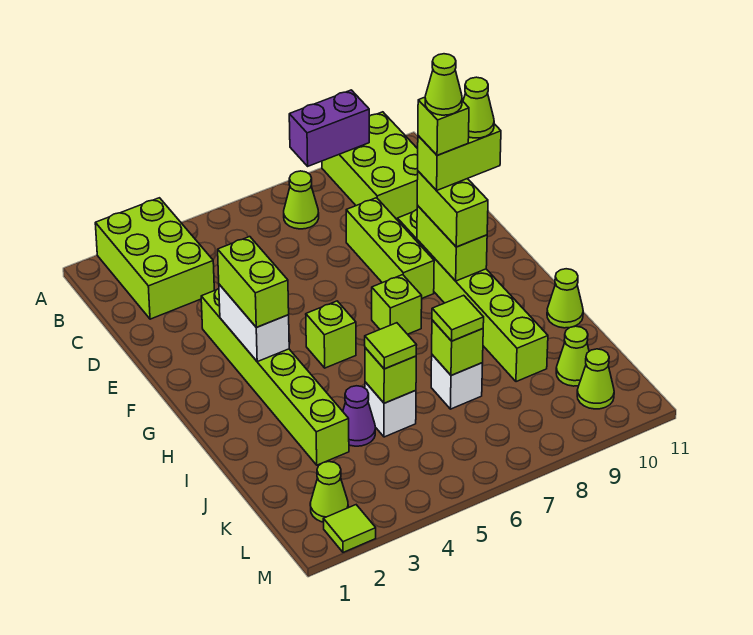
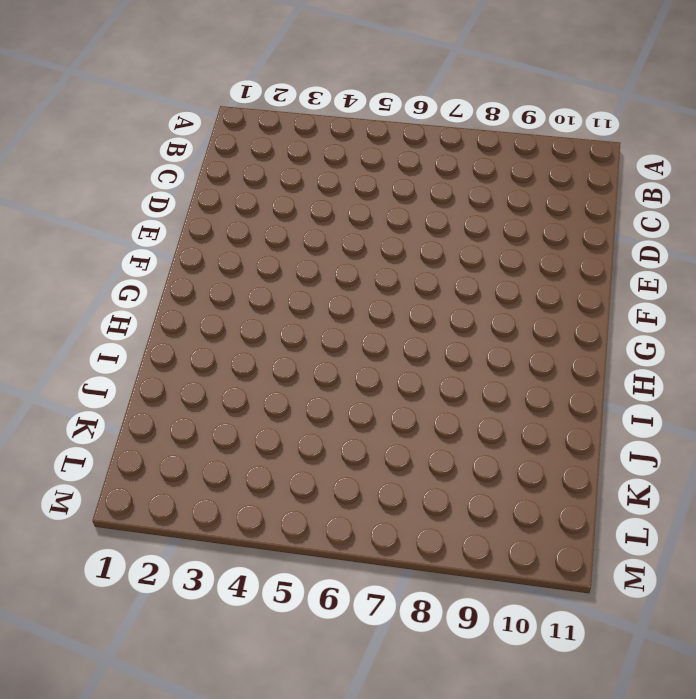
none -> lime brick A2:C3 level 1
none -> lime brick A9:C10 level 1
none -> lime cone B7 level 1

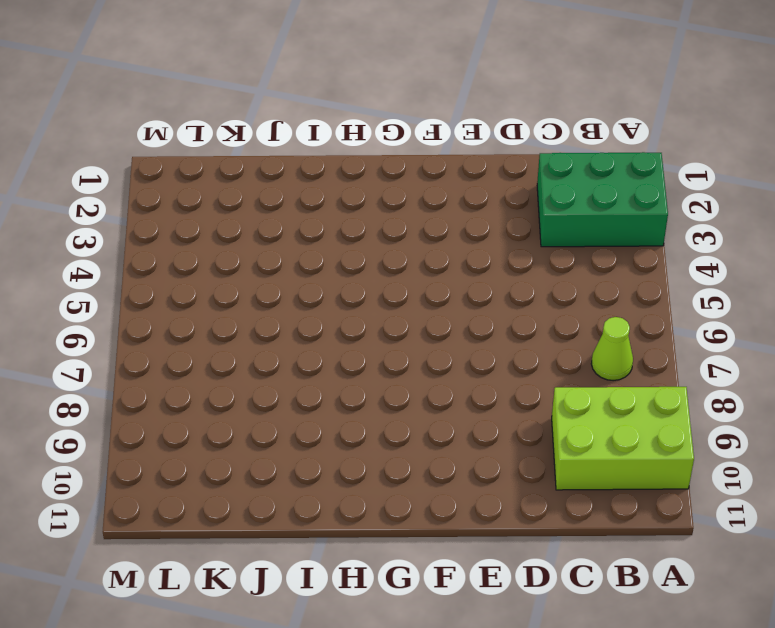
green brick A2:C3 level 1 -> lime brick A2:C3 level 1
none -> lime brick D8:F8 level 1
none -> lime brick E3:J3 level 1
none -> lime brick E9:J9 level 1

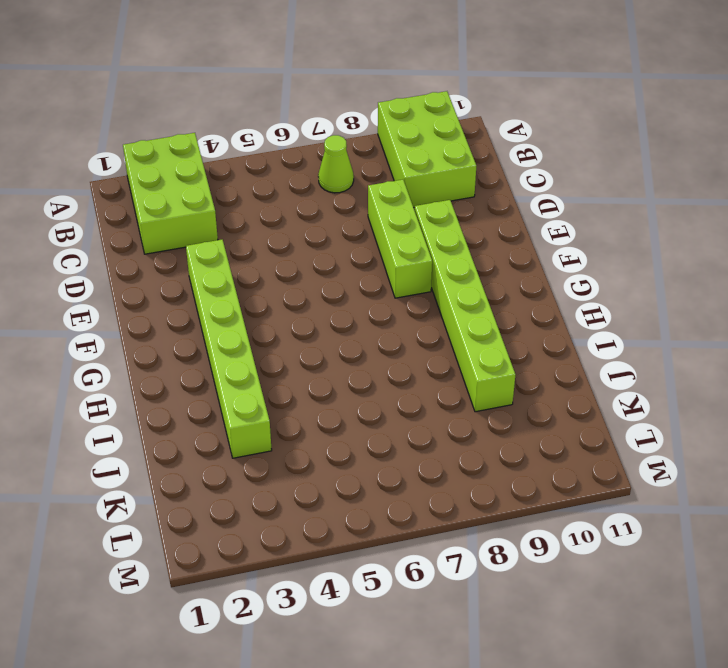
none -> lime brick G5 level 1
none -> lime brick G7 level 1
none -> lime cone I11 level 1

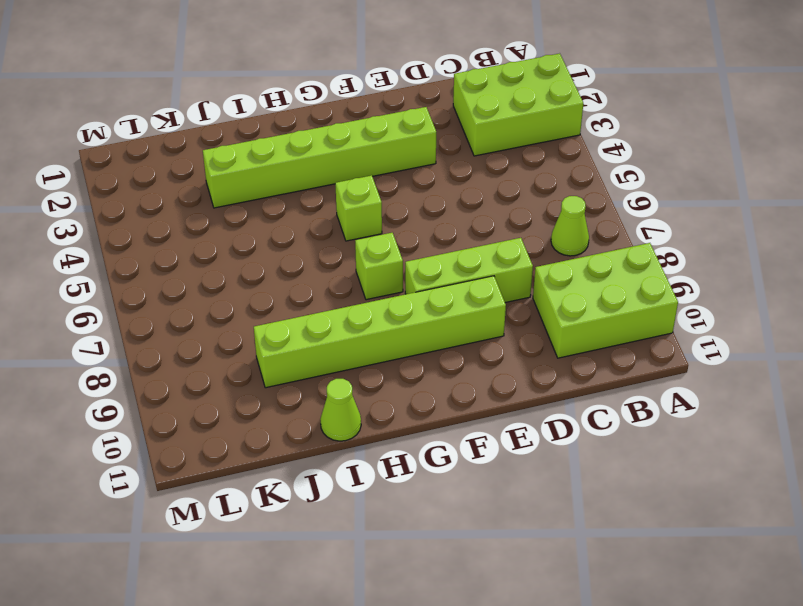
none -> purple cone J4 level 1
none -> white brick J5 level 1
none -> white brick J7 level 1

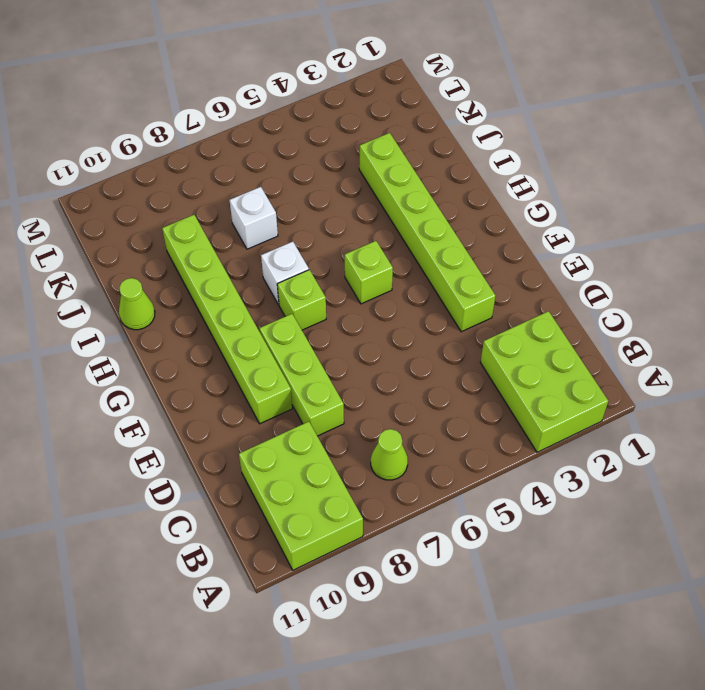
white brick H7 level 1 -> white brick J5 level 1
none -> purple cone J4 level 1
none -> lime cone K10 level 1
none -> lime cone L2 level 1

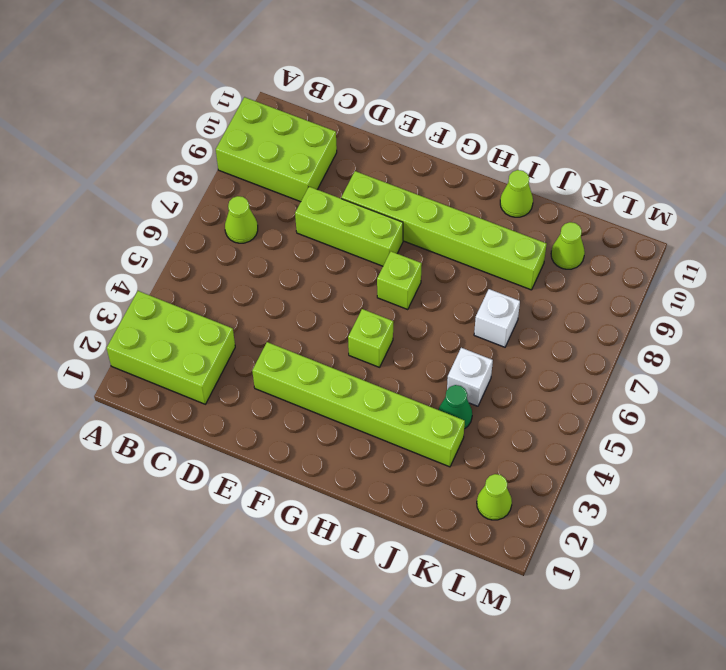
green cone J4 level 1 -> purple cone J4 level 1
none -> lime cone L10 level 1
none -> lime tile M2 level 1
none -> purple brick A8:A9 level 2

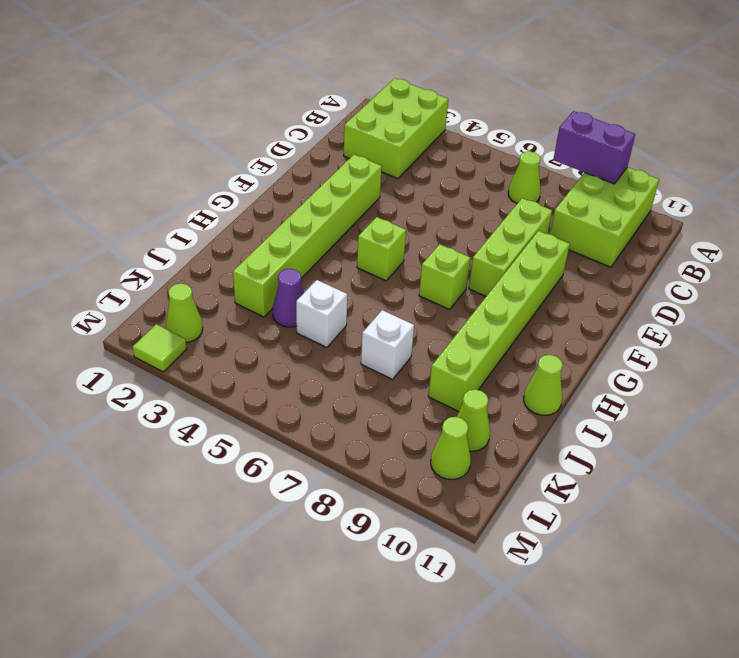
none -> white brick F3:G3 level 2
none -> lime brick F9:G9 level 2
none -> lime brick J5 level 2

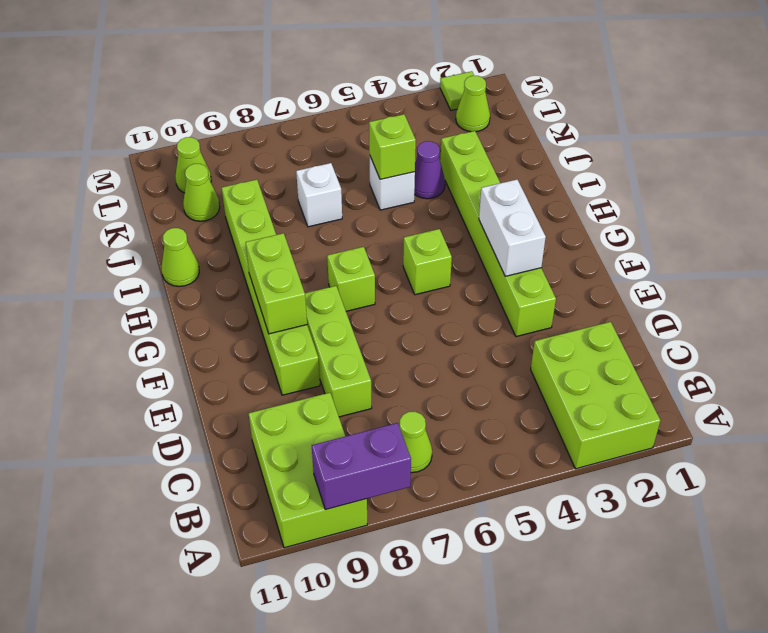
none -> lime brick J7 level 2
none -> lime brick F3:G3 level 3
none -> lime brick F9:G9 level 3

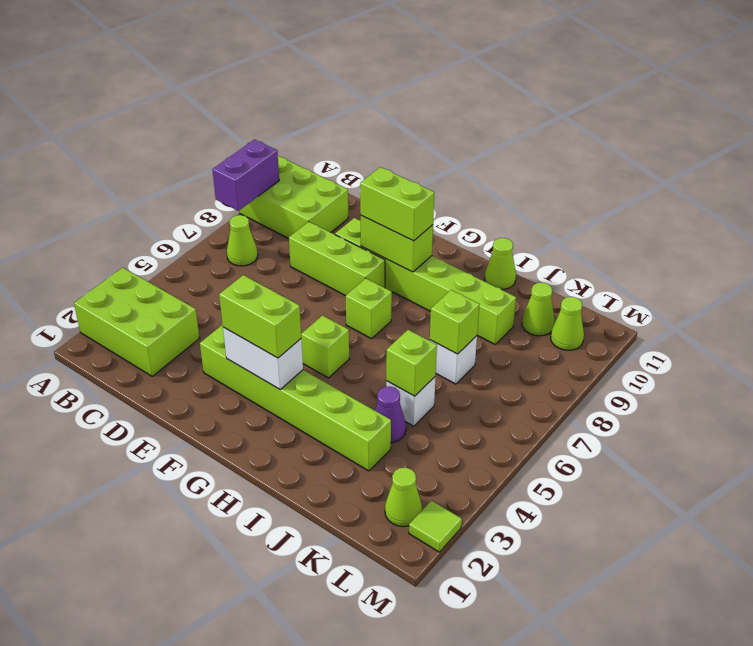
none -> lime tile J5 level 3
none -> lime tile J7 level 3
none -> lime brick F9:F10 level 4

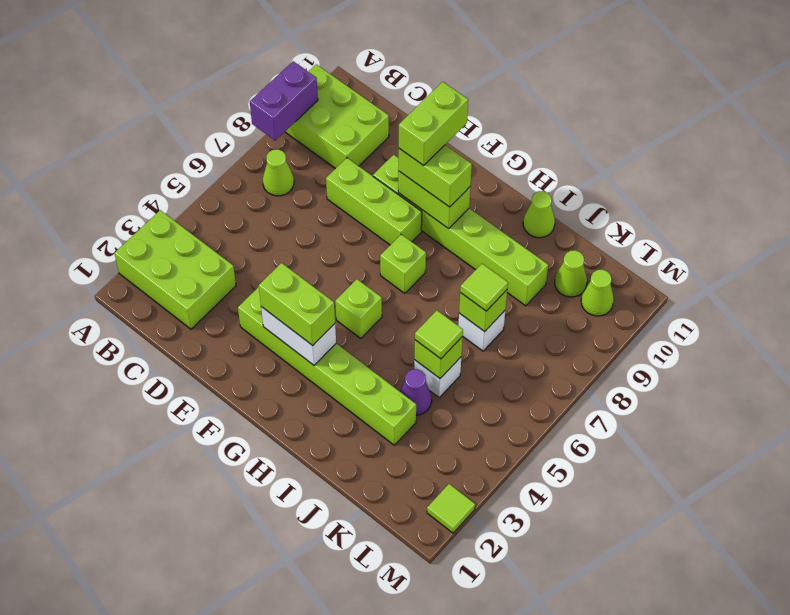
none -> lime cone L2 level 1
none -> lime brick F9 level 5
none -> lime cone F10 level 5

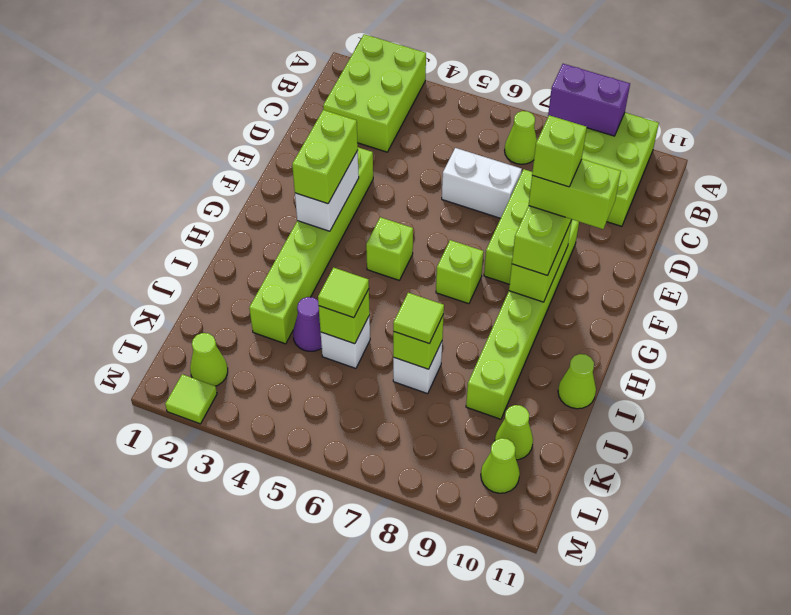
white brick D6:D7 level 1 -> none
none -> lime cone F10 level 5
none -> lime cone F9 level 6

